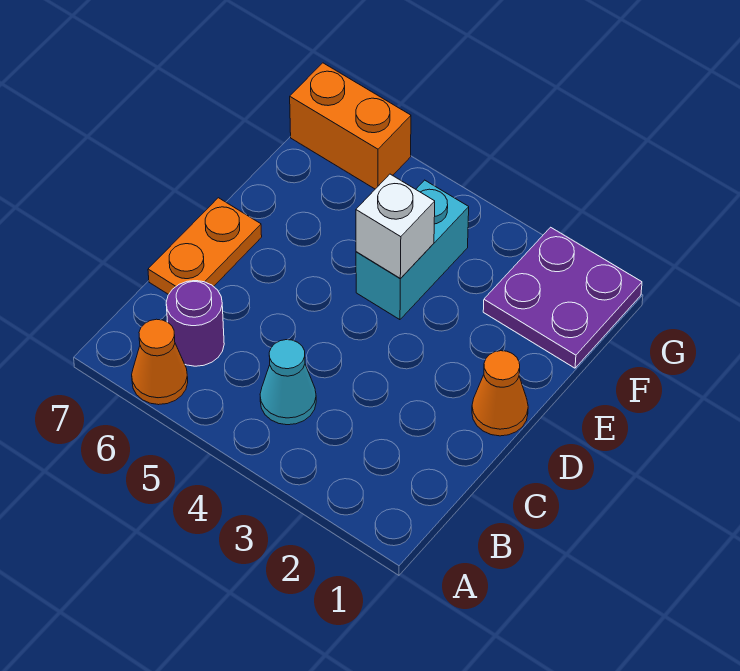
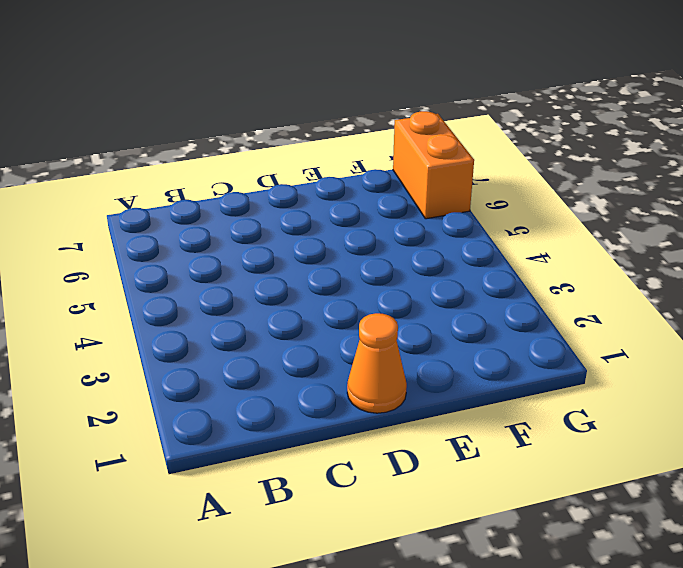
none -> orange cone A6 level 1
none -> cyan cone B4 level 1

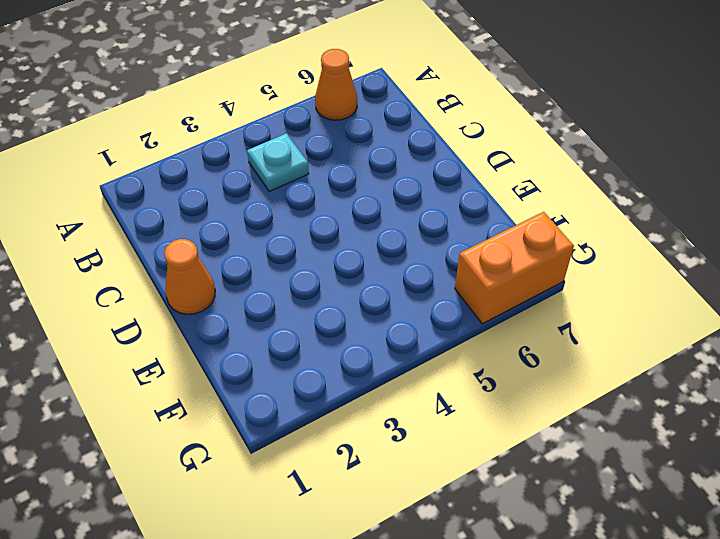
cyan plate B4 level 1 -> cyan cone B4 level 1
none -> purple round brick B6 level 1
none -> orange plate C7:D7 level 1

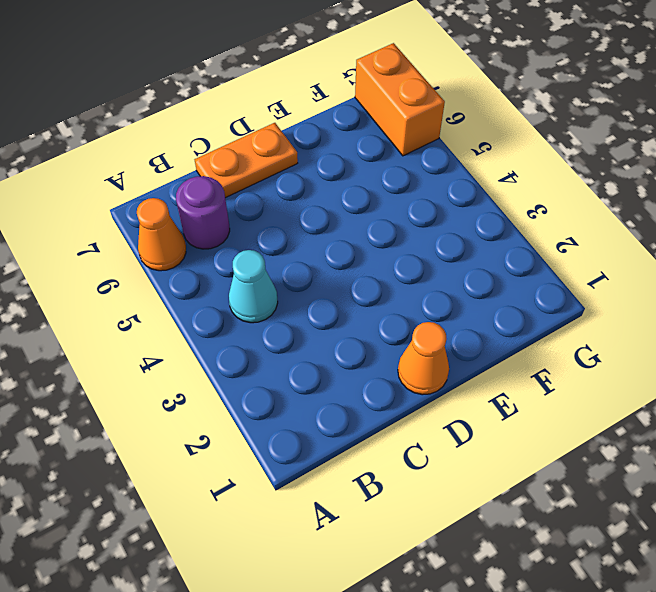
none -> cyan brick E4:F4 level 1
none -> purple plate F1:G2 level 1

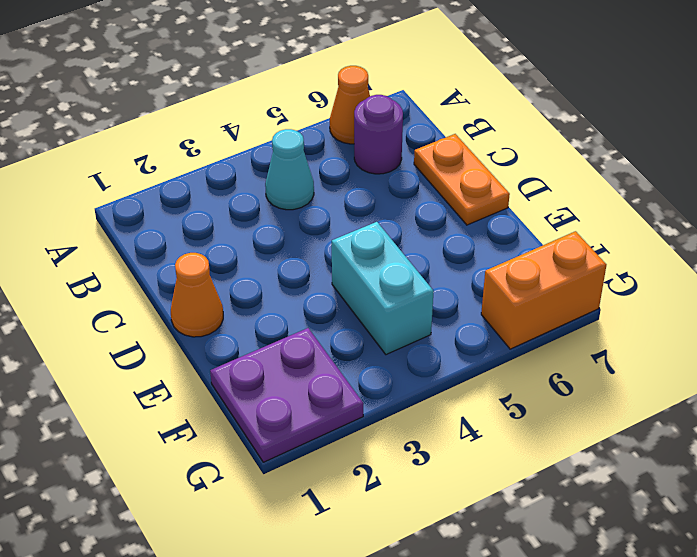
none -> white brick E4 level 2

